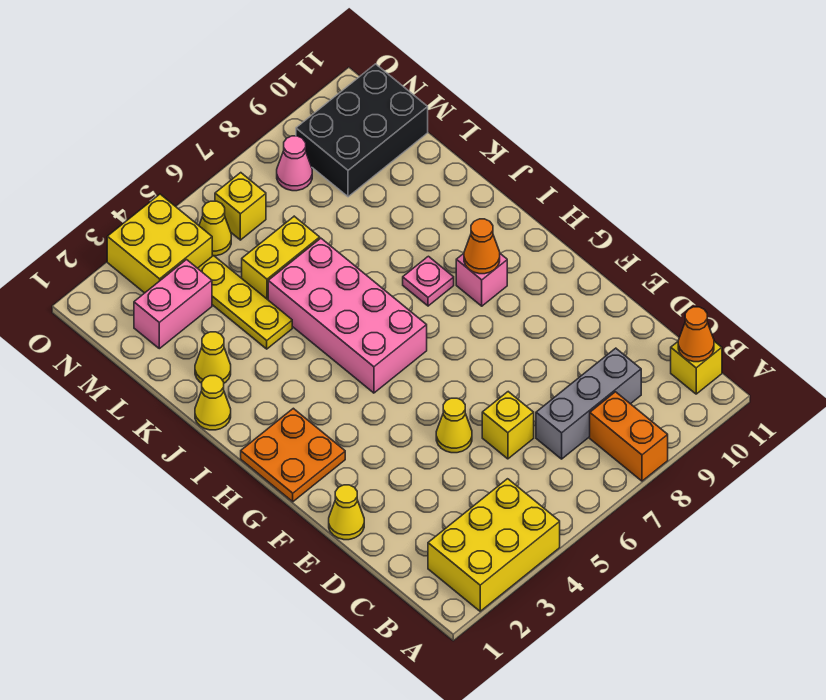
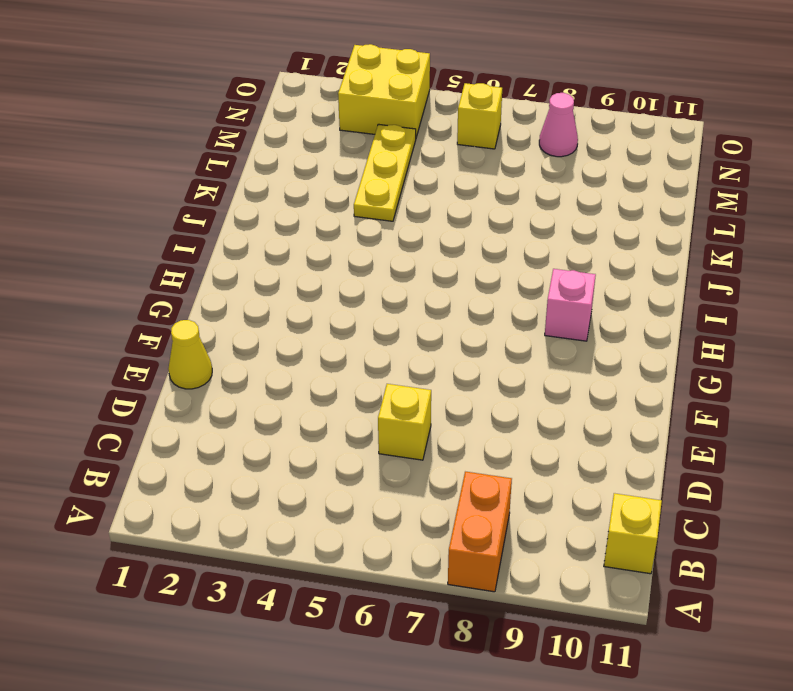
none -> yellow brick A2:B4 level 1
none -> grey brick C7:C9 level 1
none -> yellow cone E5 level 1

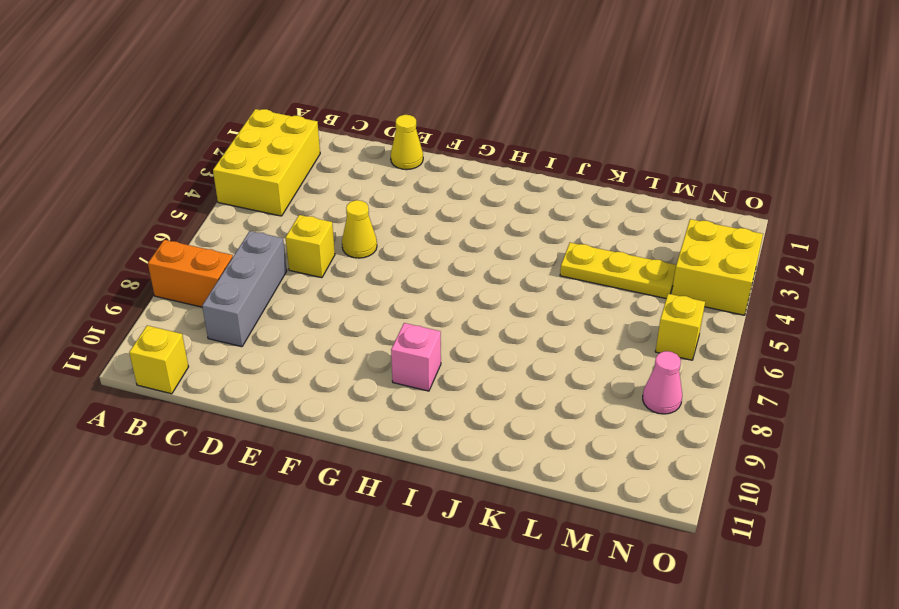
none -> orange plate G1:H2 level 1
none -> pink brick H5:K6 level 1
none -> pink plate I8 level 1

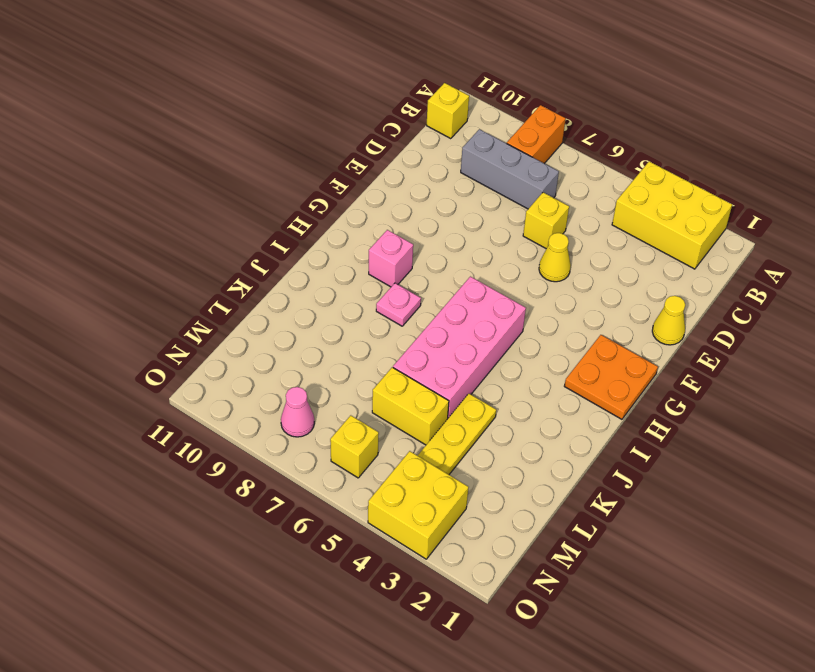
none -> yellow cone J1 level 1
none -> yellow cone K2 level 1
none -> pink brick M2:M3 level 1

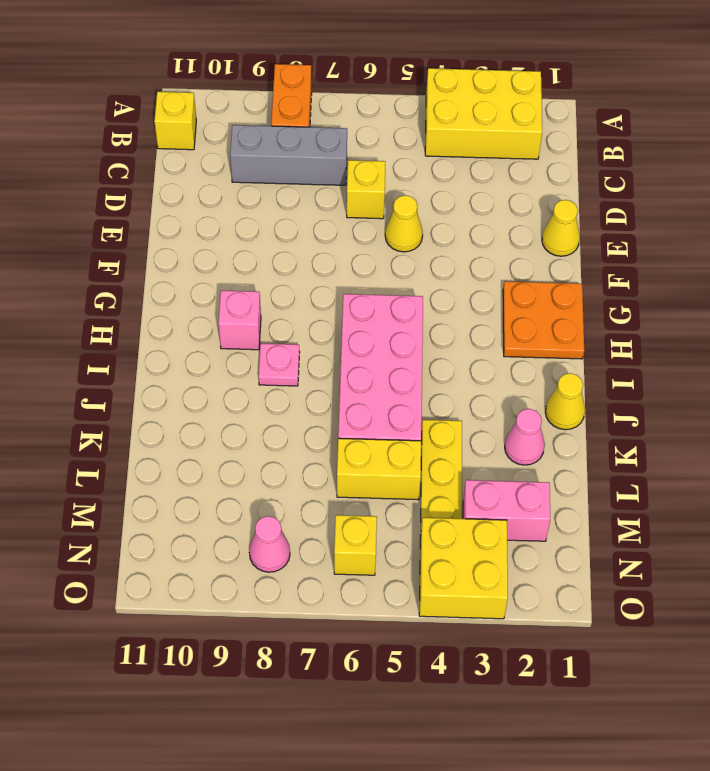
pink cone K2 level 1 -> yellow cone K2 level 1
none -> black brick M9:N11 level 1
none -> yellow cone N5 level 1
none -> orange cone B11 level 2

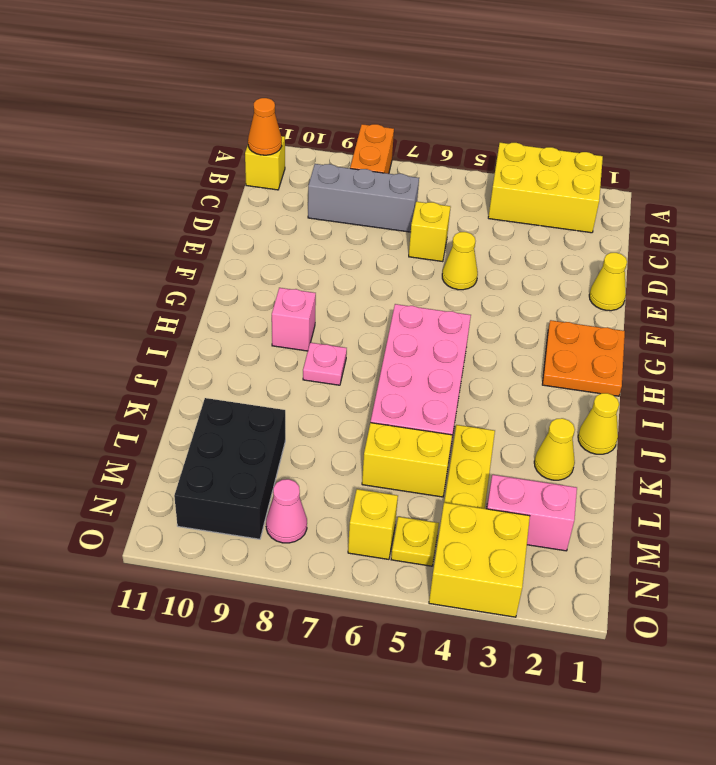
black brick L9:N10 level 1 -> black brick M9:N11 level 1
yellow plate N5 level 1 -> yellow cone N5 level 1
none -> orange cone H9 level 2

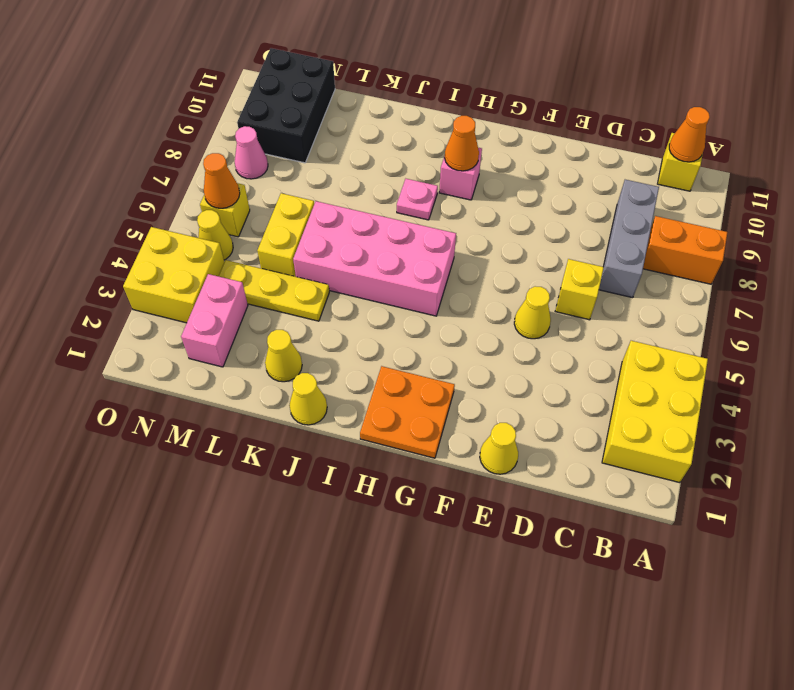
orange cone N6 level 2 -> none

